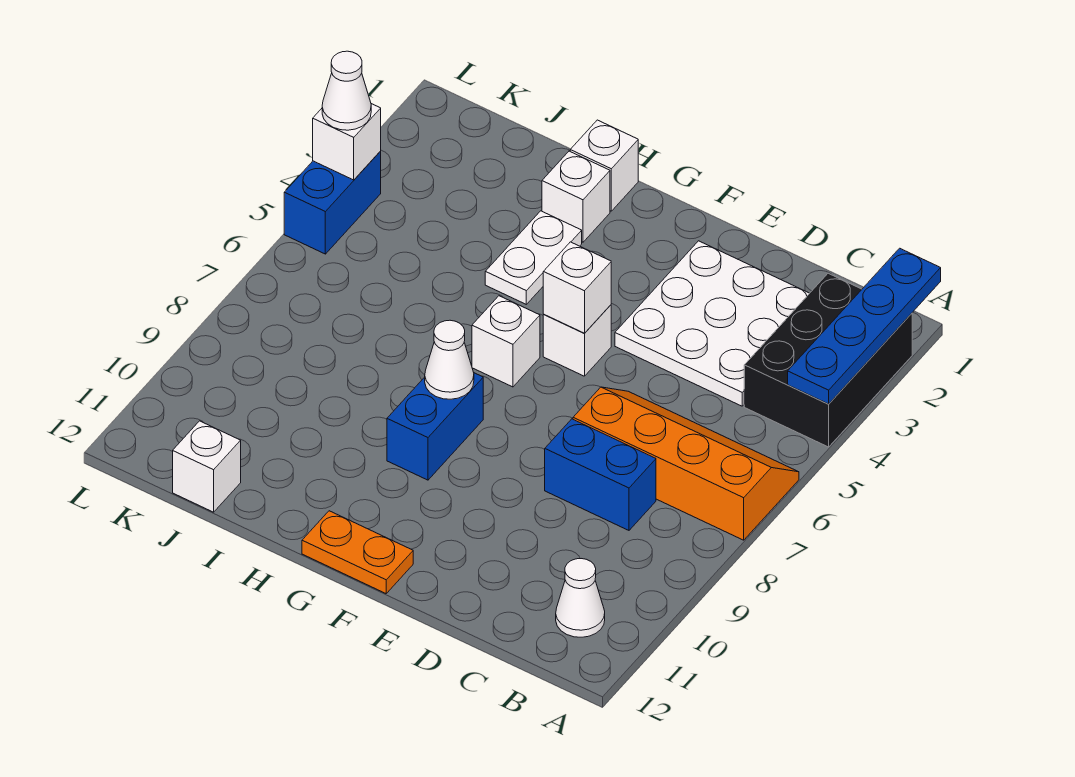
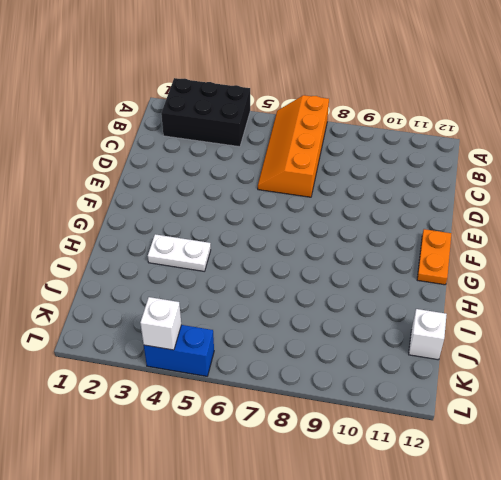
none -> white cone B11 level 1
none -> white plate C2:E4 level 1
none -> blue brick C8:D8 level 1

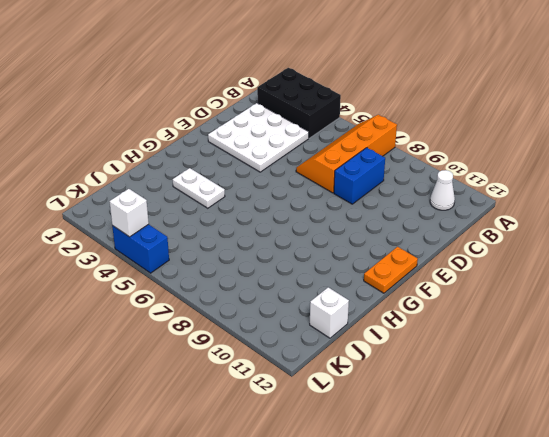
none -> white brick F5 level 1
none -> white brick G6 level 1
none -> blue brick G8:G9 level 1

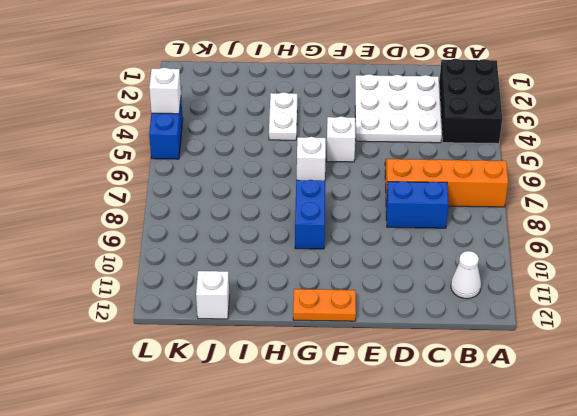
none -> white brick H1 level 1
none -> white brick H2 level 1
none -> blue plate A1:A4 level 2

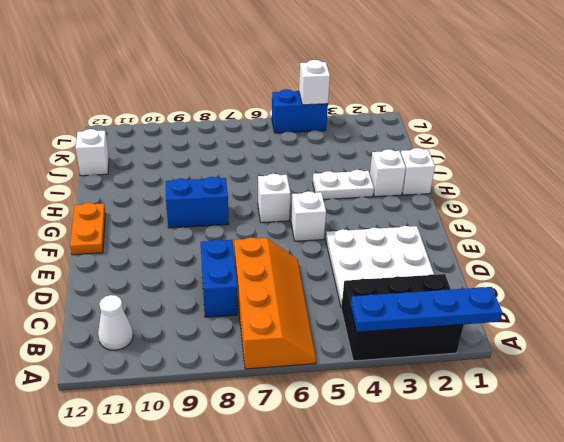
none -> white brick F5 level 2
none -> white cone G8 level 2
none -> white cone L4 level 3

